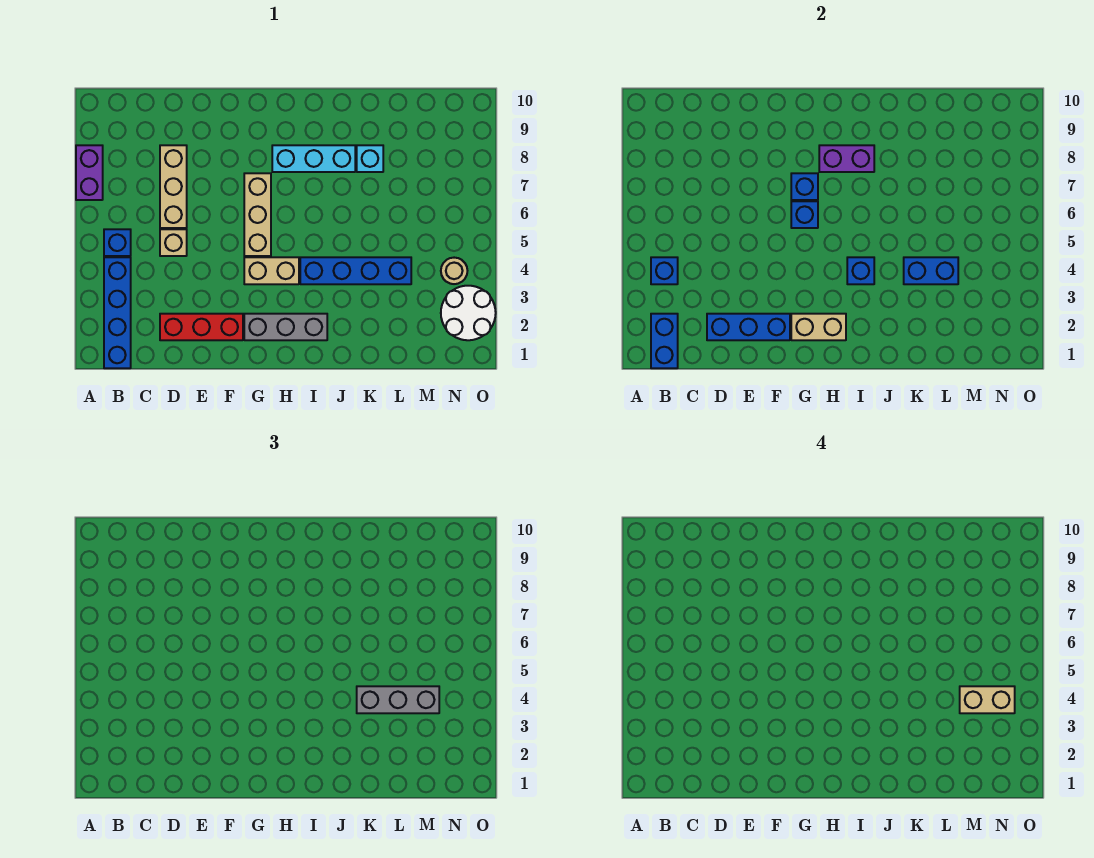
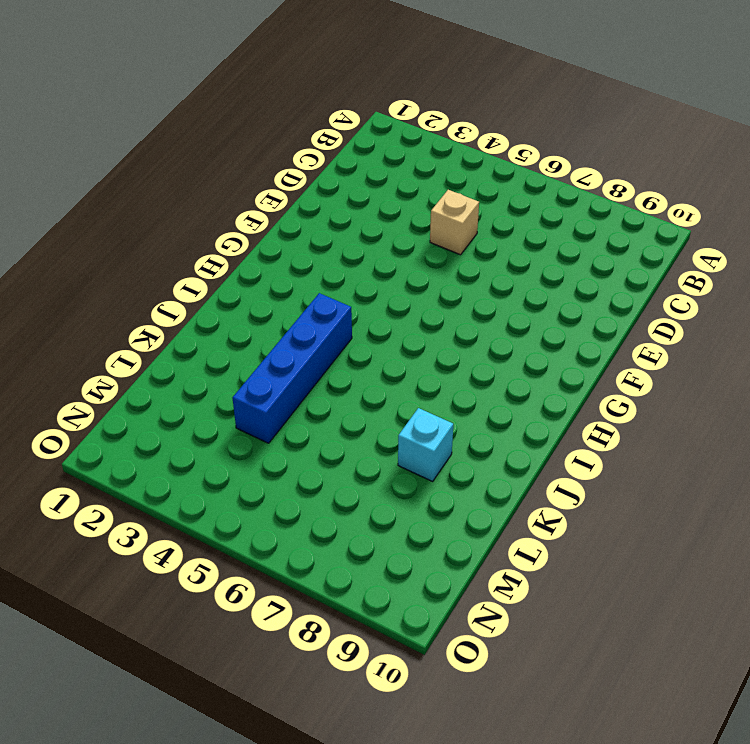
none -> purple brick A7:A8 level 1
none -> blue brick B1:B4 level 1
none -> blue brick B5 level 1

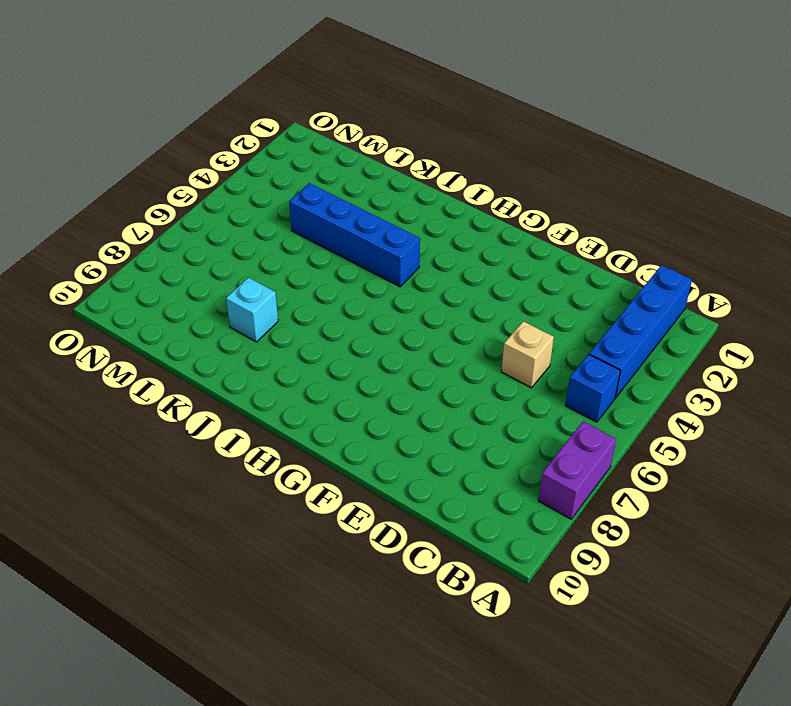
none -> red brick D2:F2 level 1
none -> tan brick D6:D8 level 1
none -> grey brick G2:I2 level 1

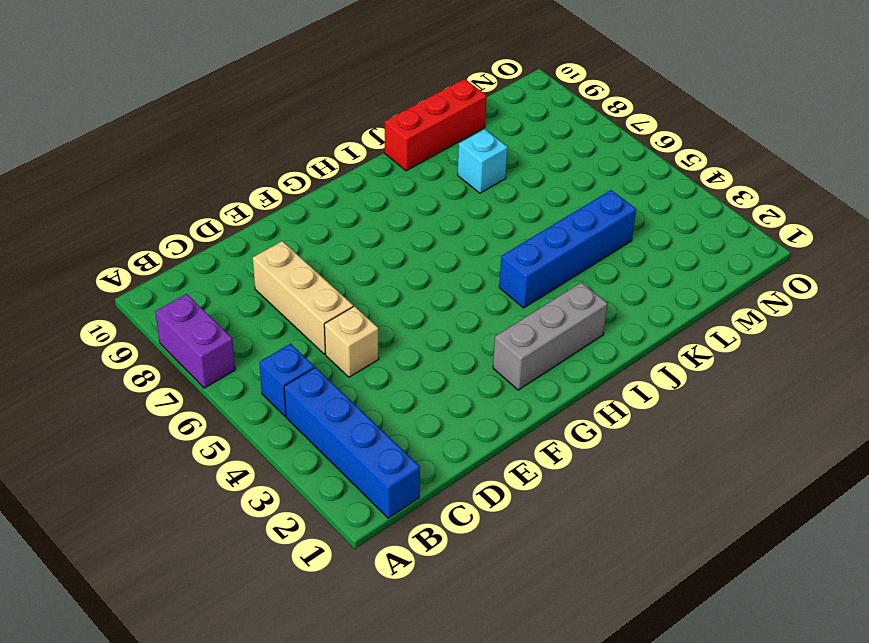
red brick J10:L10 level 1 -> red brick D2:F2 level 1
none -> tan brick G4:H4 level 1
none -> tan brick G5:G7 level 1
none -> cyan brick H8:J8 level 1

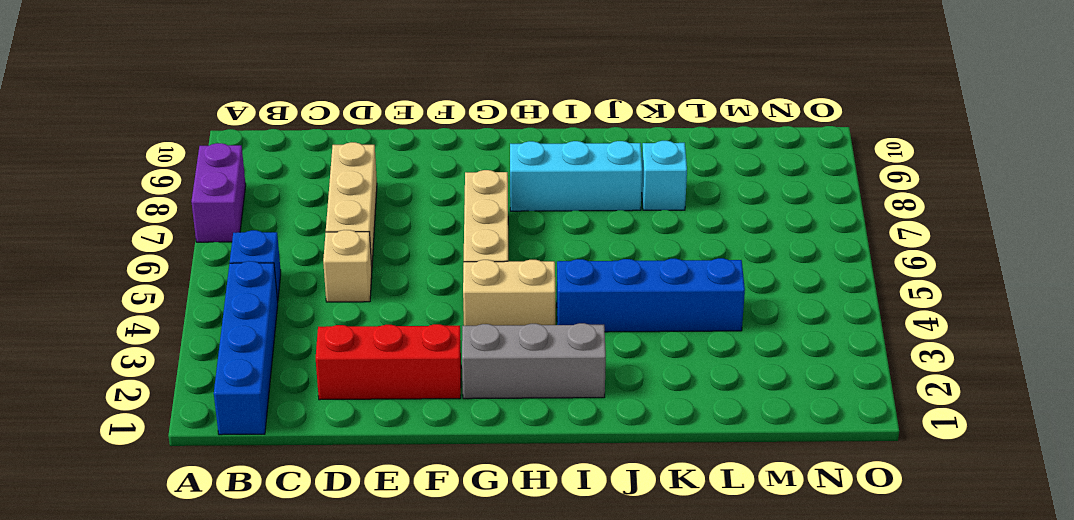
none -> white round brick N2:O3 level 1
none -> tan round brick N4 level 1
none -> blue brick B1:B2 level 2

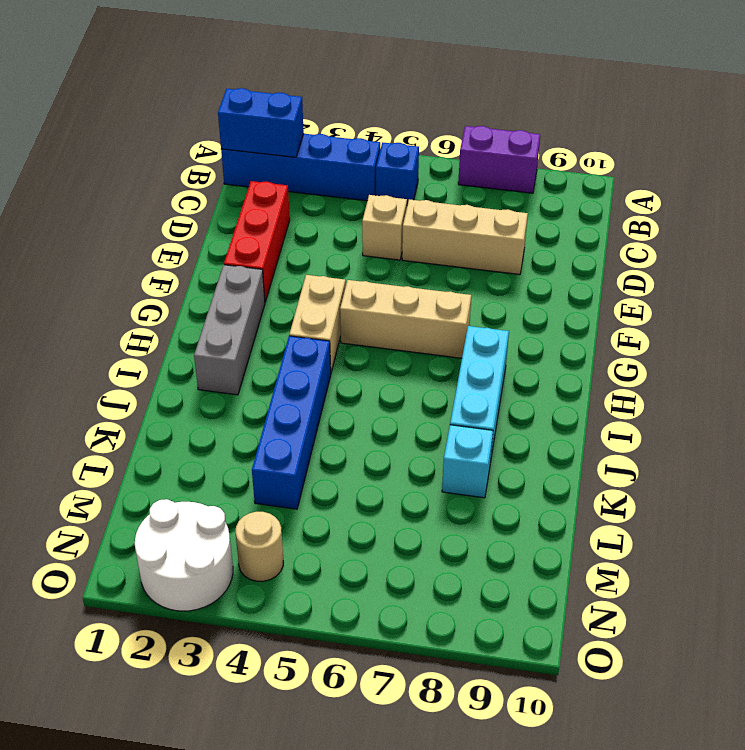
none -> blue brick B4 level 2
none -> blue brick D2:F2 level 2
none -> tan brick G2:H2 level 2

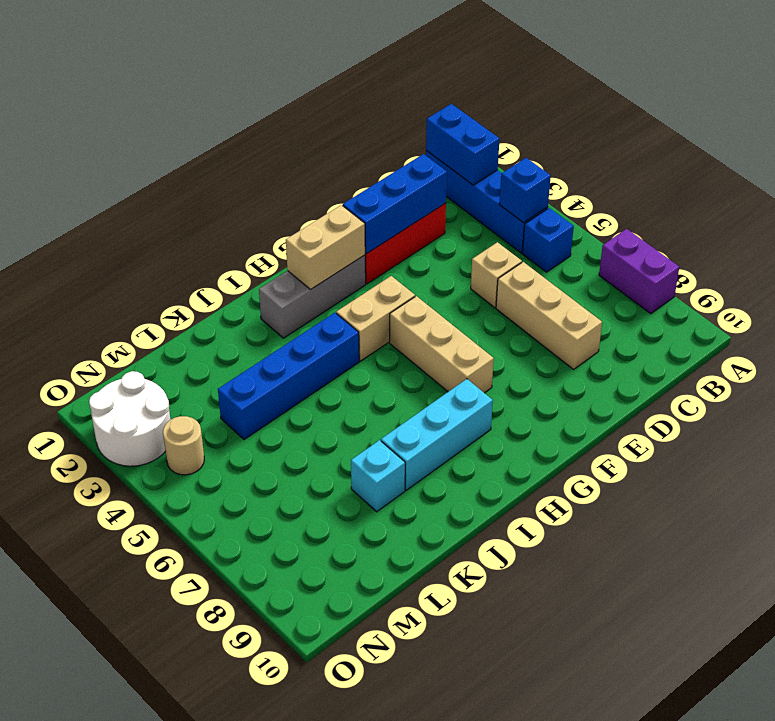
none -> blue brick G6 level 2
none -> blue brick G7 level 2
none -> purple brick H8:I8 level 2

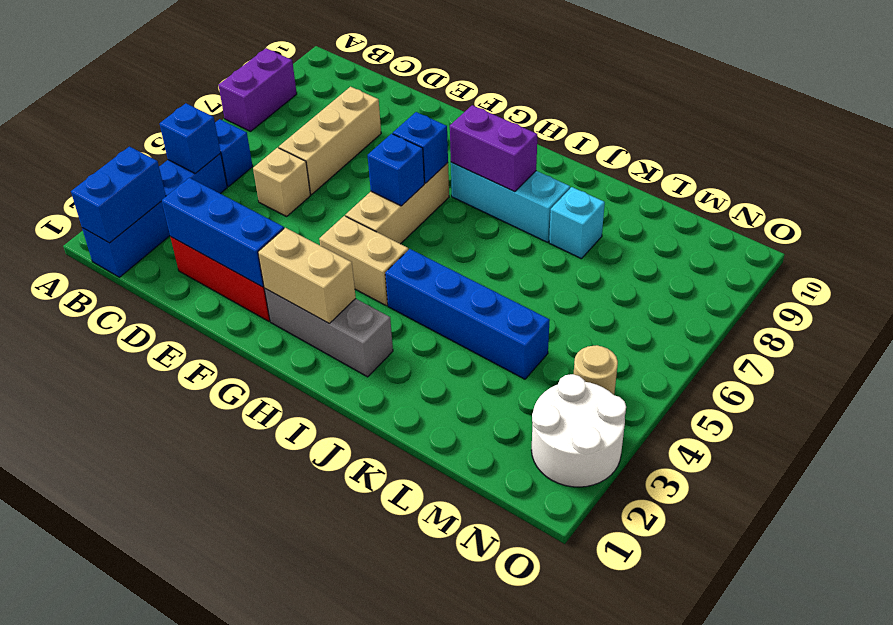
none -> blue brick I4 level 2
none -> blue brick K4:L4 level 2
none -> grey brick K4:M4 level 3

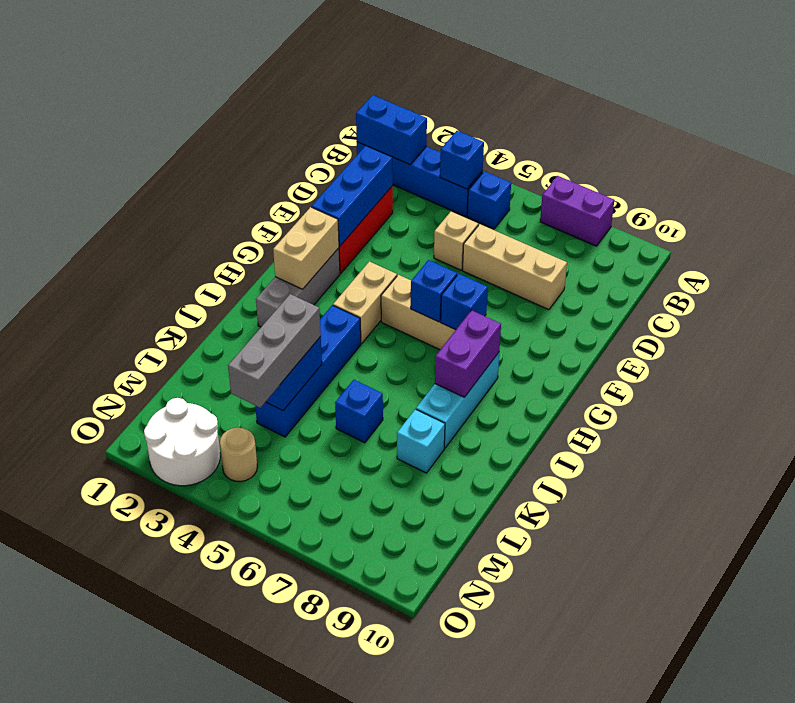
blue brick K6 level 1 -> blue brick I4 level 2
none -> tan brick M4:N4 level 4

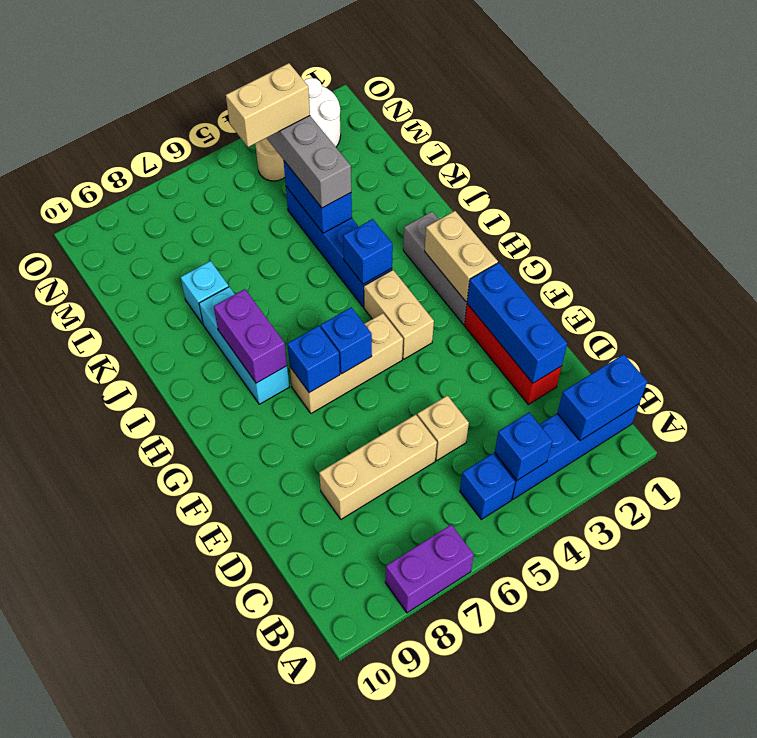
tan brick M4:M5 level 4 -> tan brick M4:N4 level 4

